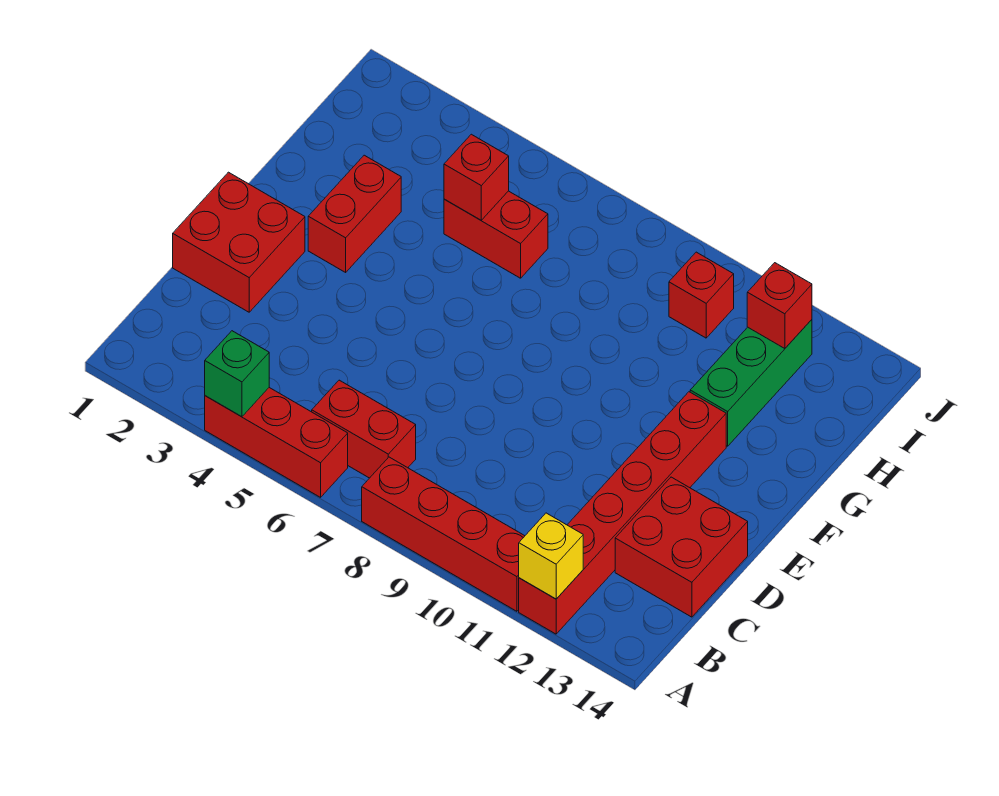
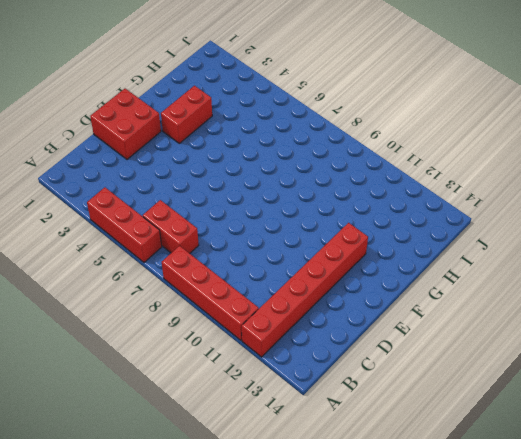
none -> red brick C13:D14 level 1
none -> green brick G12:I12 level 1
none -> red brick H5:H6 level 1

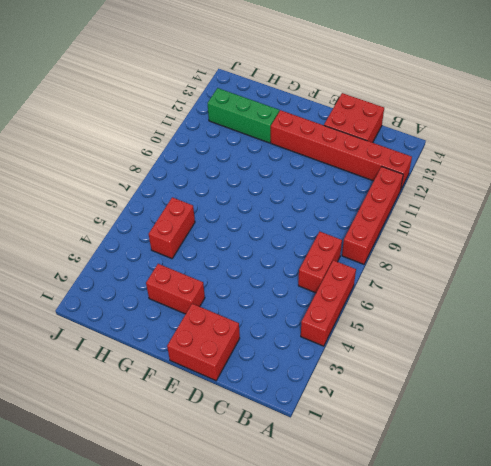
none -> red brick I10 level 1
none -> green brick A4 level 2
none -> yellow brick A12 level 2

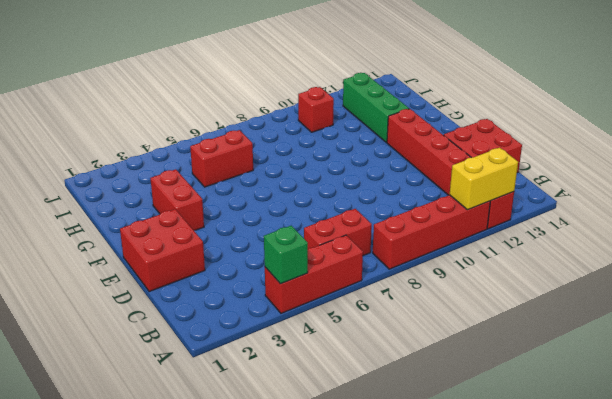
yellow brick A11:A12 level 2 -> yellow brick A12 level 2
none -> red brick H5 level 2
none -> red brick I12 level 2

